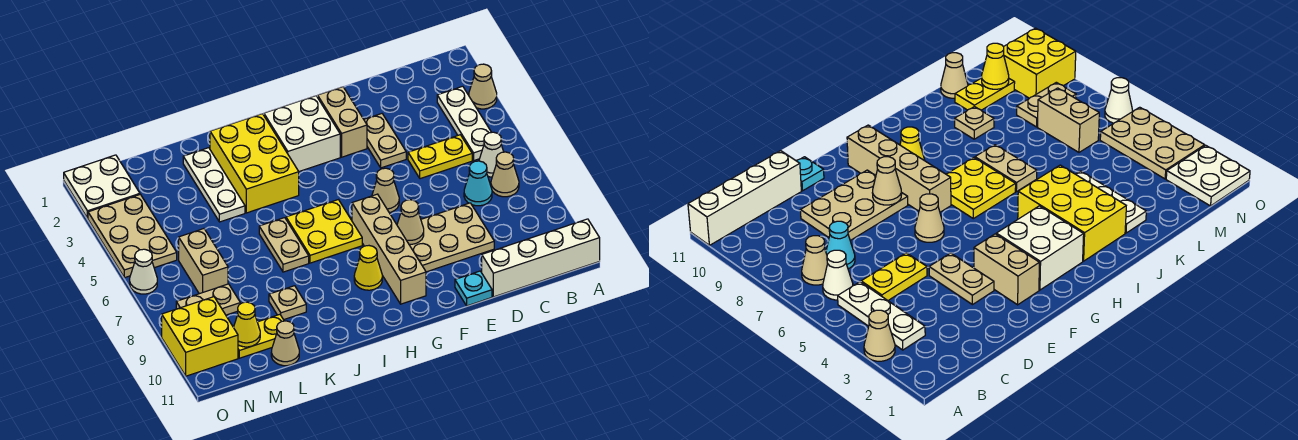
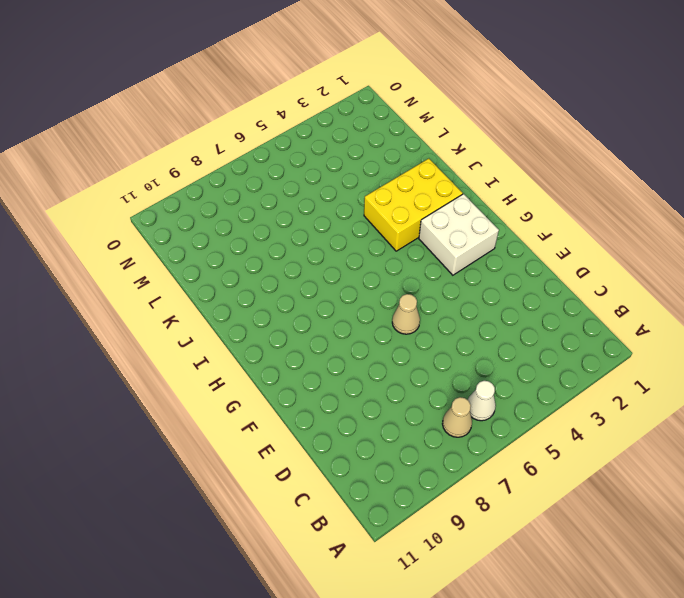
none -> tan cone A3 level 1
none -> white brick A11:D11 level 1
none -> white plate B3:B5 level 1
none -> yellow plate C5:D5 level 1

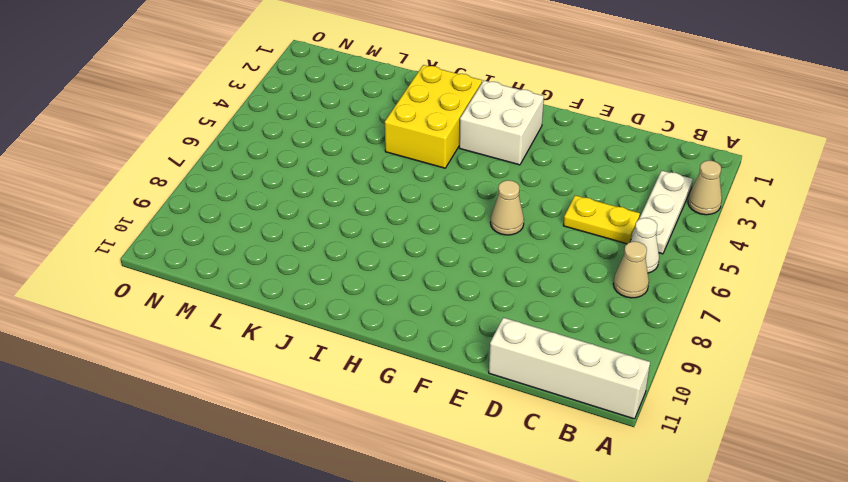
none -> cyan cone C7 level 1
none -> tan plate D8:F9 level 1
none -> tan plate E3:E4 level 1
none -> cyan plate E11 level 1

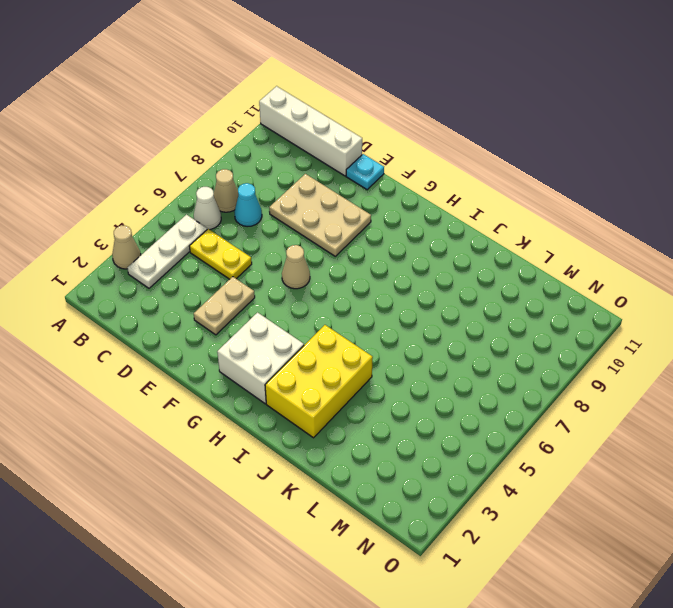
none -> tan brick F2:F3 level 1
none -> tan brick G7:G10 level 1
none -> yellow plate H6:I7 level 1
none -> yellow cone H9 level 1

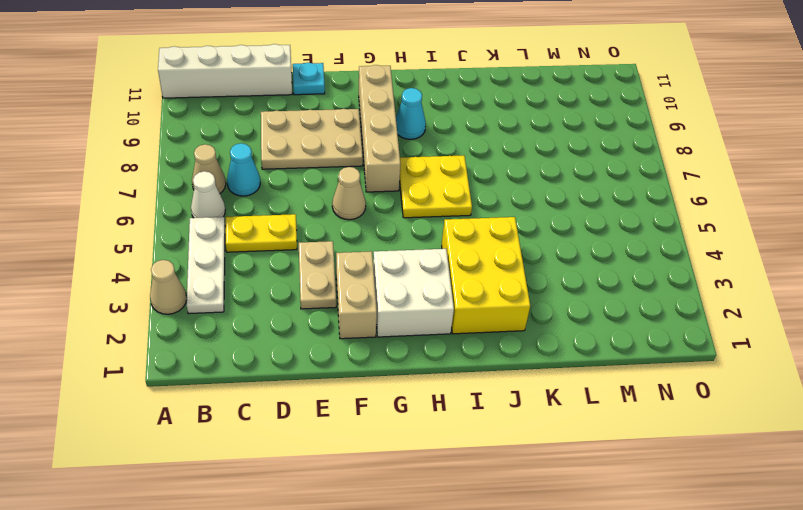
cyan cone H9 level 1 -> yellow cone H9 level 1
none -> tan plate J6:J7 level 1
none -> white plate K2:K4 level 1
none -> tan plate K9 level 1
none -> yellow plate L10:M10 level 1

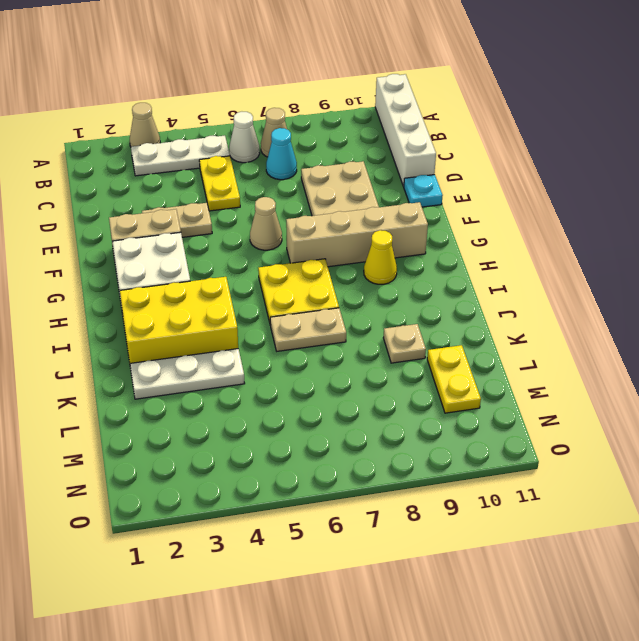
none -> tan cone L11 level 1
none -> tan brick M6:M7 level 1
none -> tan plate M8:N8 level 1
none -> white plate N1:O2 level 1

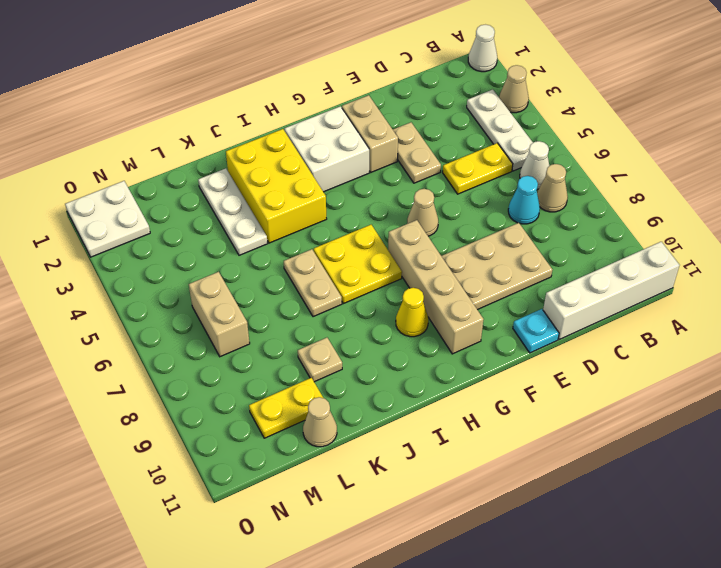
white cone A1 level 1 -> white cone O6 level 1
none -> tan plate M8:N8 level 1
none -> tan plate N3:O5 level 1
none -> yellow brick N9:O10 level 1
none -> tan cone F8 level 2

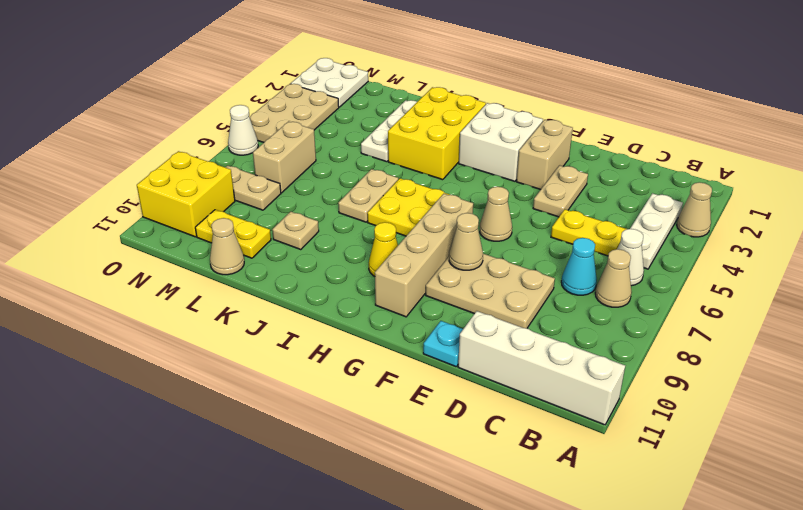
none -> yellow cone M10 level 2

